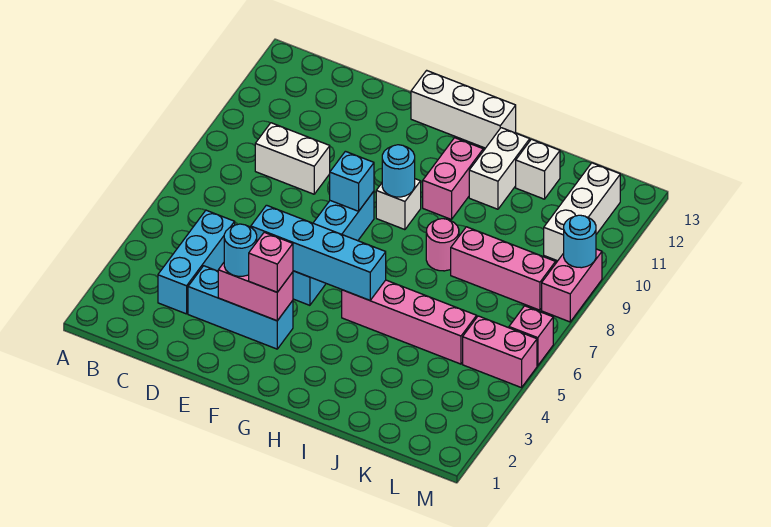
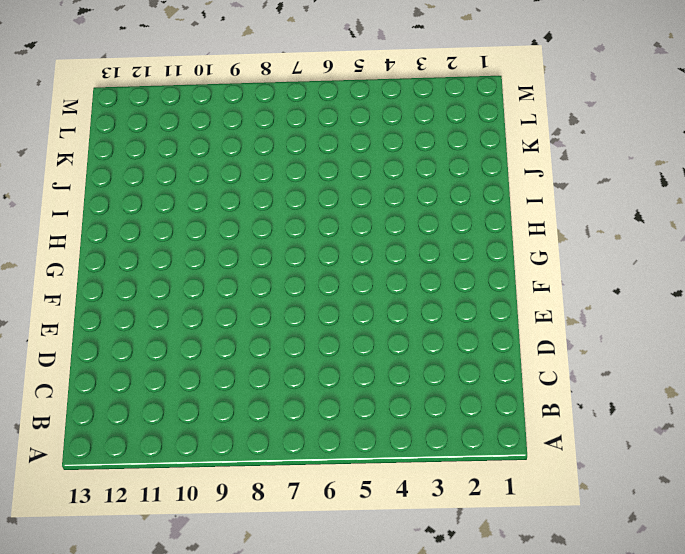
none -> cyan brick C3:C5 level 1
none -> white brick C9:D9 level 1
none -> cyan brick D3:F3 level 1

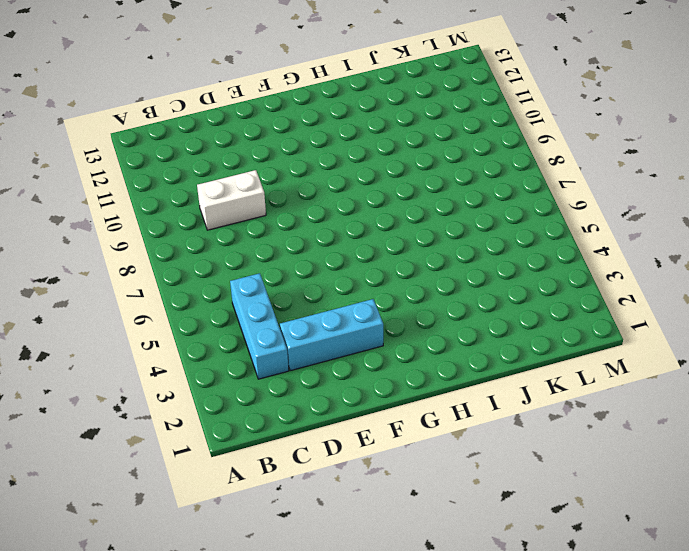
none -> cyan brick F5:F8 level 1
none -> white brick F13:H13 level 1
none -> white brick G9 level 1

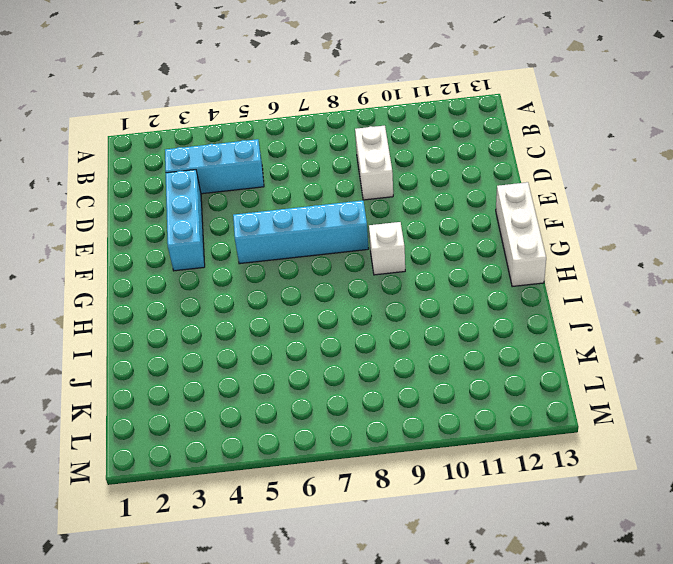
none -> pink brick H5:K5 level 1
none -> pink brick H10:H11 level 1
none -> pink round brick I8 level 1

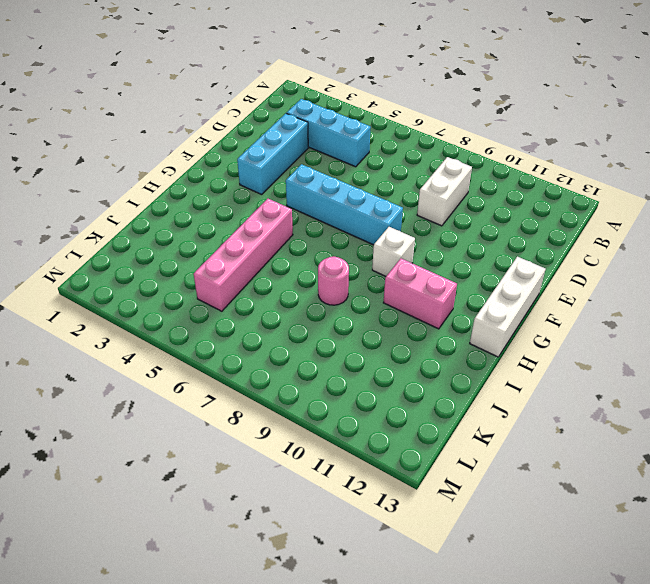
none -> white brick I11:I12 level 1
none -> pink brick J8:L8 level 1
none -> white brick J12 level 1

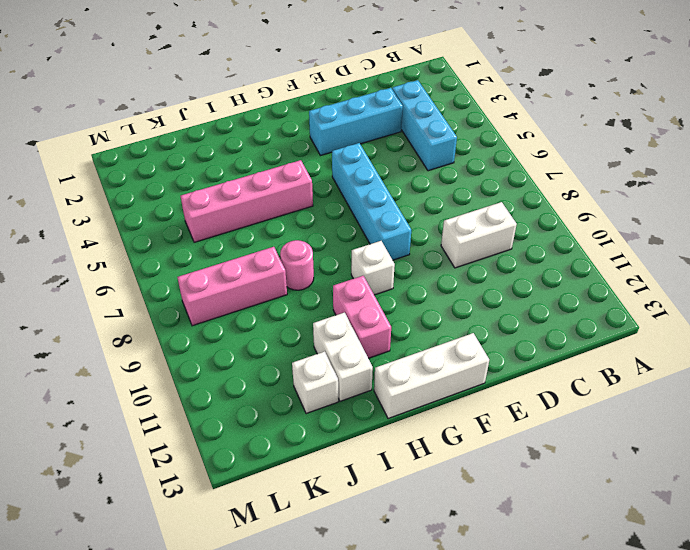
none -> pink brick L5:M5 level 1
none -> white brick L10:L12 level 1
none -> pink brick M6 level 1

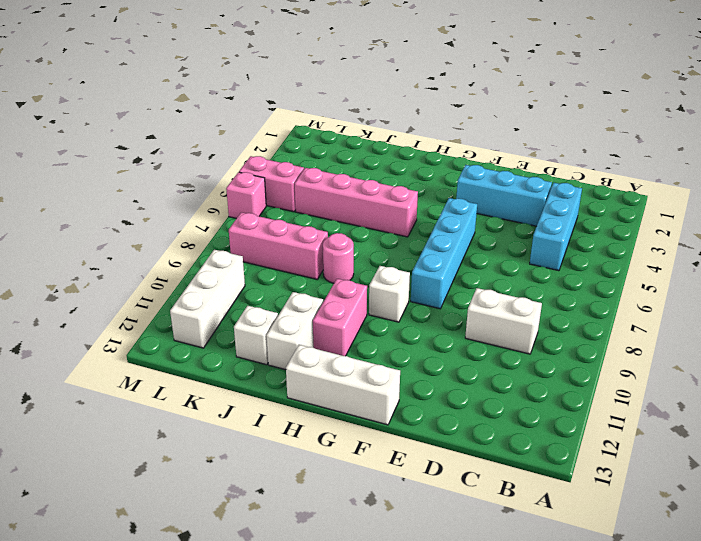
none -> pink brick M8:M9 level 1
none -> pink brick E3:F3 level 2
none -> cyan brick E5:H5 level 2

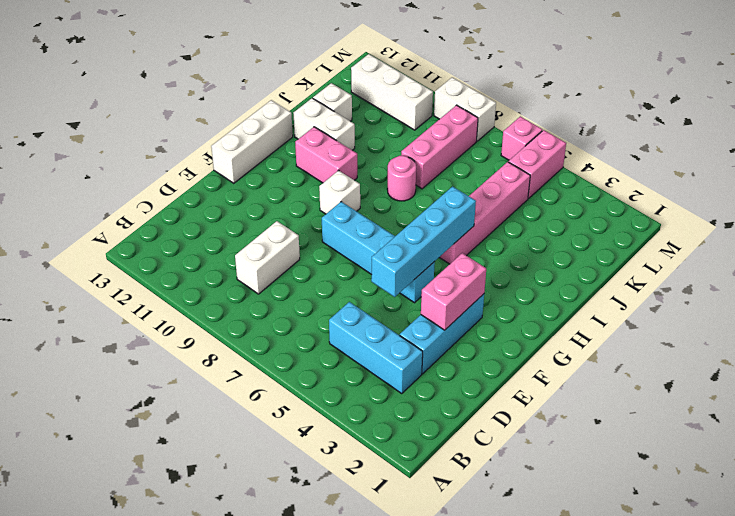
white brick M8:M9 level 1 -> pink brick M8:M9 level 1
none -> cyan brick F8 level 2
none -> cyan round brick G9 level 2
none -> cyan round brick M9 level 2

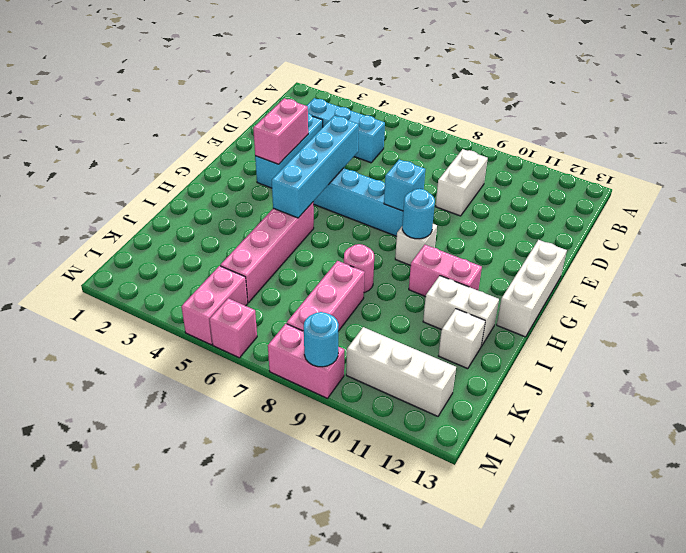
none -> cyan round brick E3 level 3
none -> pink brick F3 level 3

